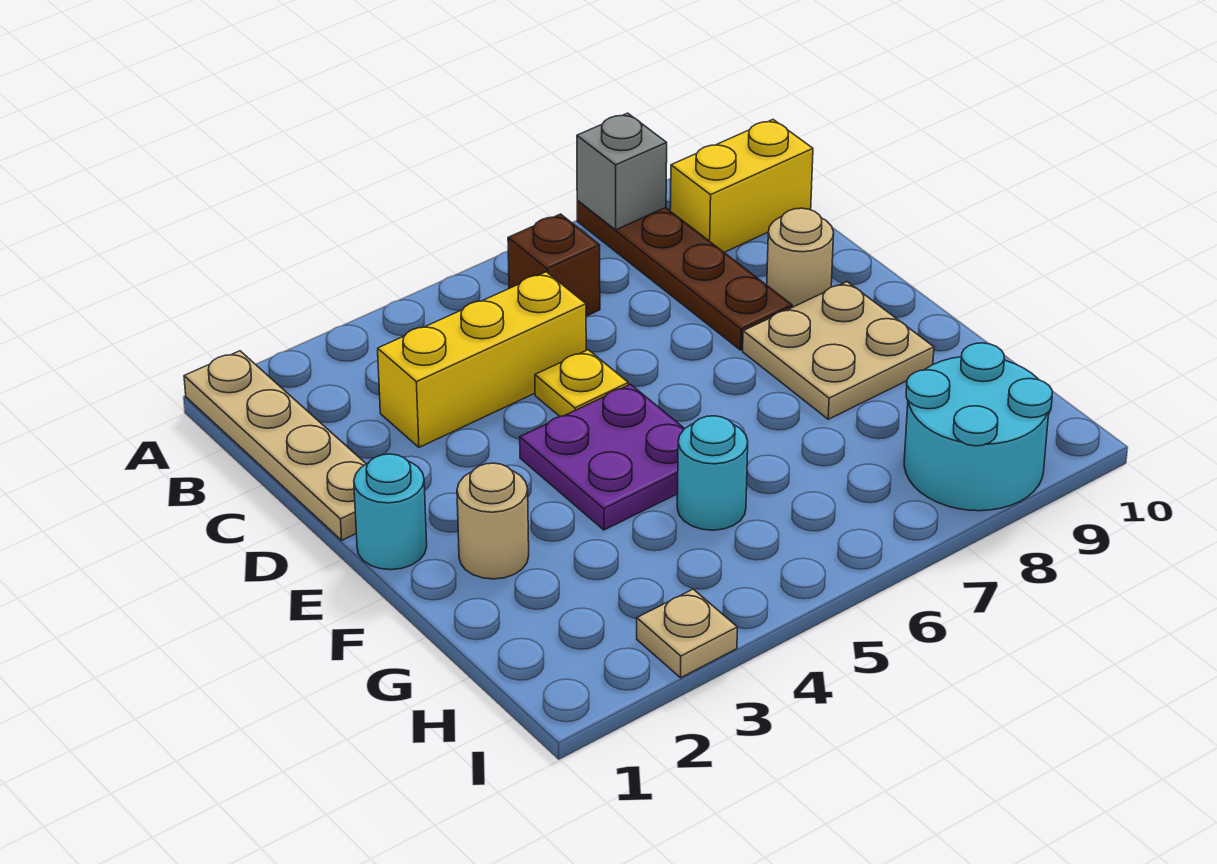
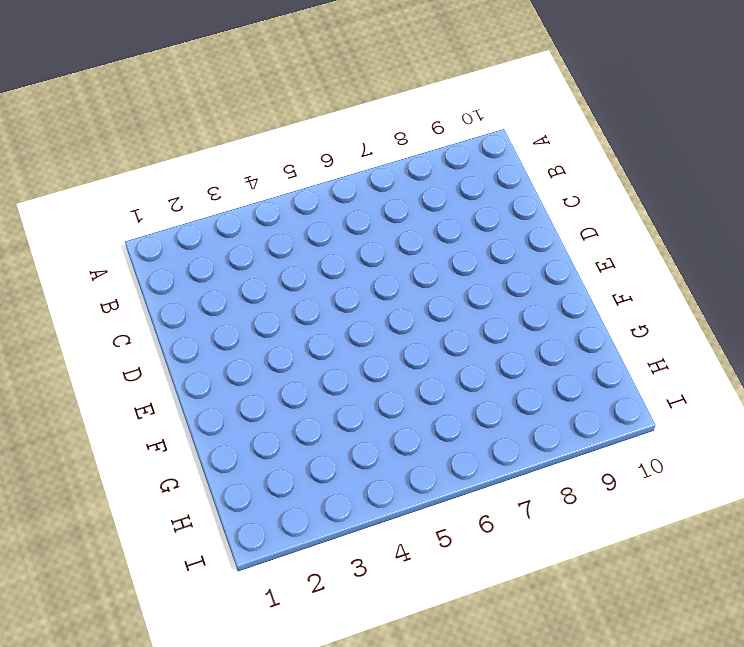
none -> tan plate A1:D1 level 1
none -> brown plate A8:D8 level 1
none -> brown brick B6 level 1

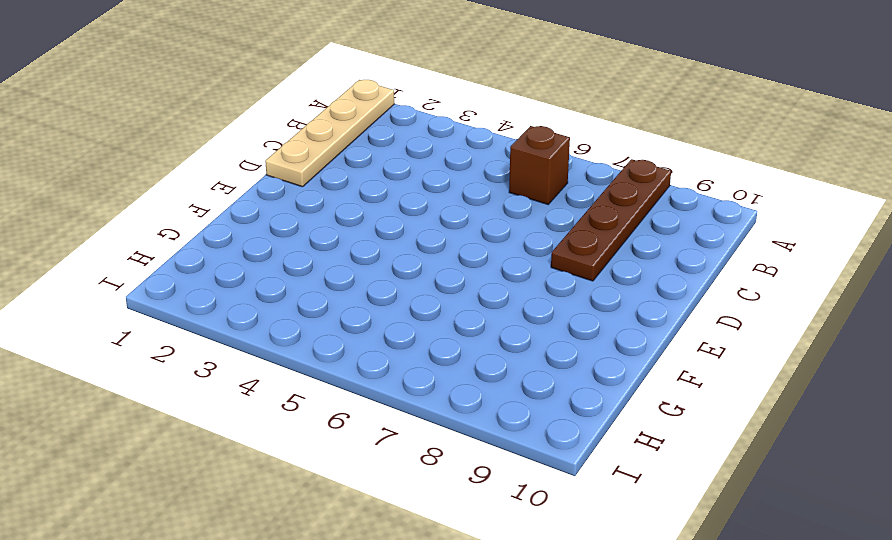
none -> yellow brick B9:B10 level 1
none -> yellow brick C3:C5 level 1
none -> yellow plate D5 level 1

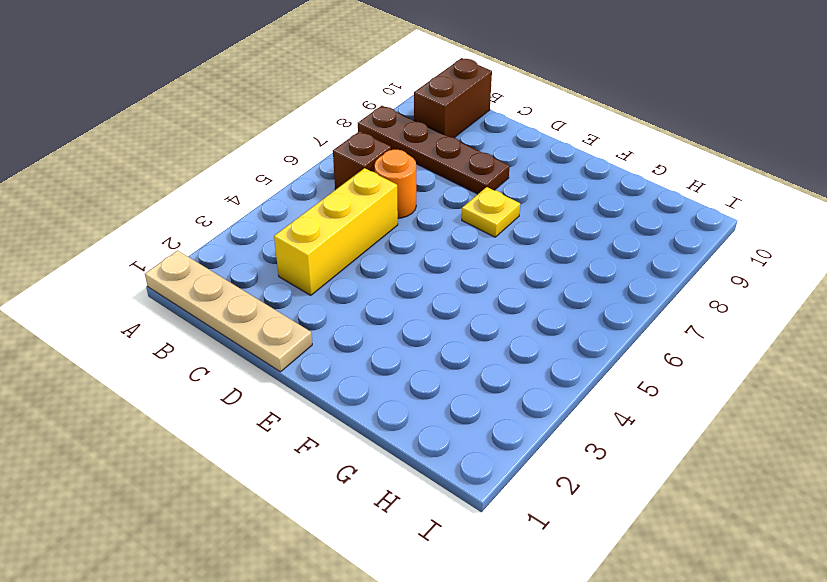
brown brick B9:B10 level 1 -> yellow brick B9:B10 level 1
orange round brick C6 level 1 -> none
yellow plate E7 level 1 -> yellow plate D5 level 1
none -> tan round brick D9 level 1
none -> cyan round brick E1 level 1
none -> purple plate E4:F5 level 1

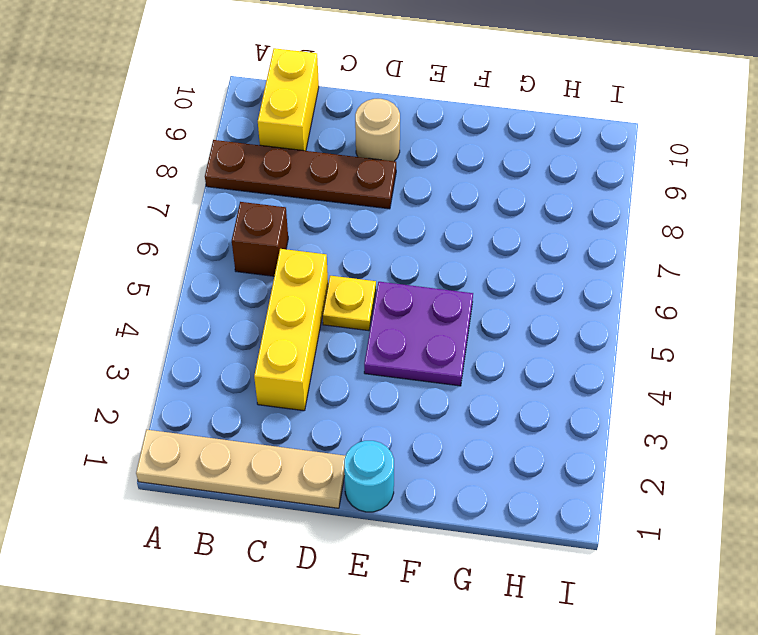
none -> tan plate E8:F9 level 1
none -> tan round brick F2 level 1
none -> cyan round brick G5 level 1

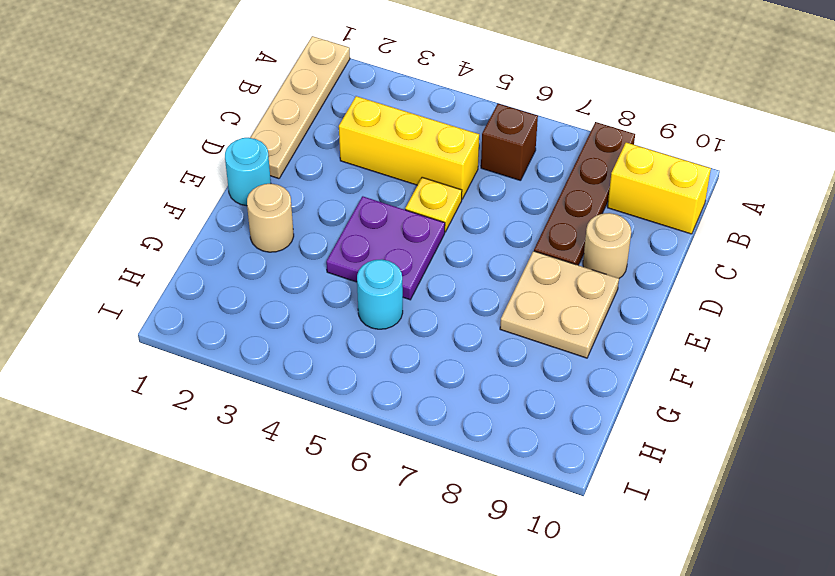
none -> cyan round brick H8:I9 level 1
none -> tan plate I3 level 1
none -> grey brick A8 level 2

